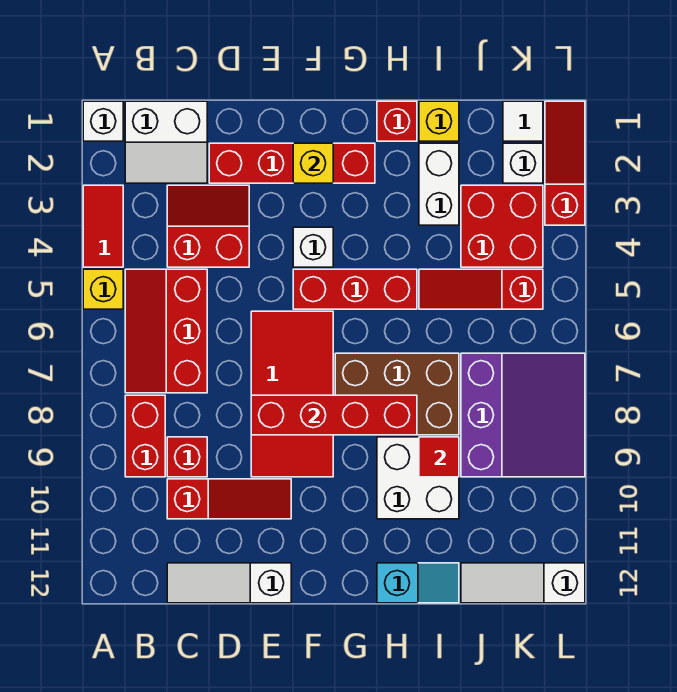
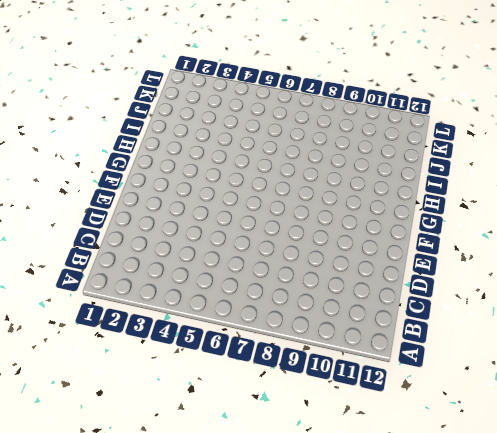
none -> white brick A1 level 1
none -> red tile A3:A4 level 1
none -> yellow brick A5 level 1
none -> white slope B1:C2 level 1 top 1

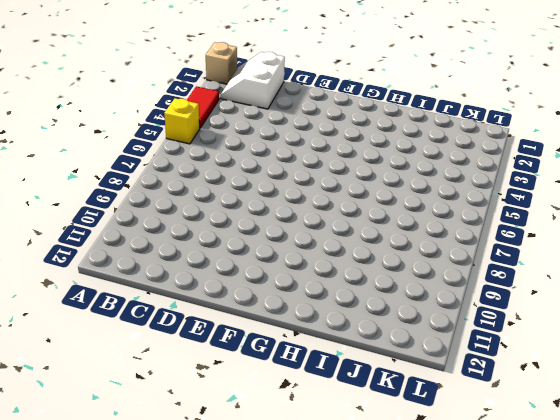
tan brick A1 level 1 -> white brick A1 level 1
white slope B1:C2 level 1 top C -> white slope B1:C2 level 1 top 1
none -> red slope B5:C7 level 1 top C
none -> red brick B8:B9 level 1
none -> red slope C3:D4 level 1 top 4
none -> red brick C9 level 1

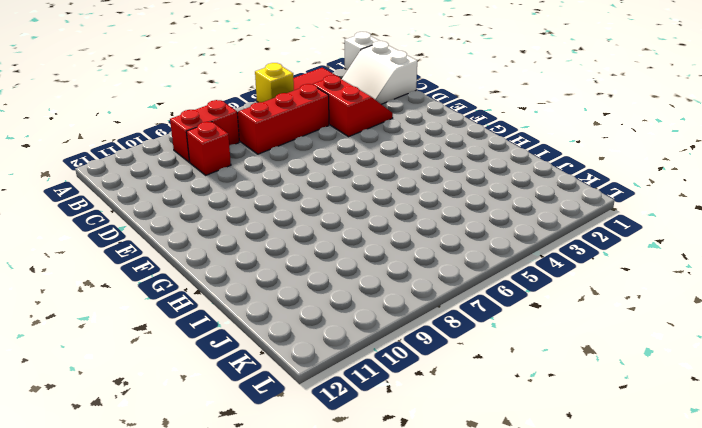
none -> red slope C10:E10 level 1 top C
none -> white slope C12:E12 level 1 top E
none -> red brick D2:G2 level 1
none -> red tile E6:F9 level 1

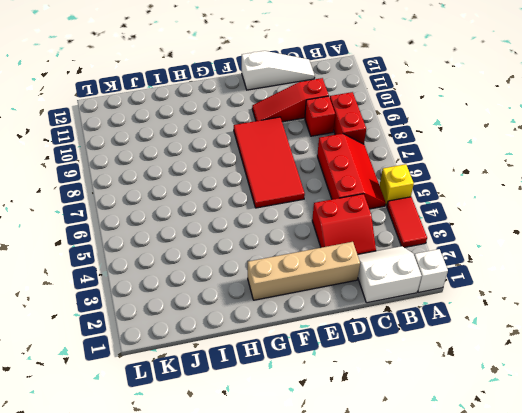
tan brick D2:G2 level 1 -> red brick D2:G2 level 1
none -> white brick F4 level 1
none -> red brick F5:H5 level 1
none -> brown brick G7:I8 level 1
none -> red brick H1 level 1

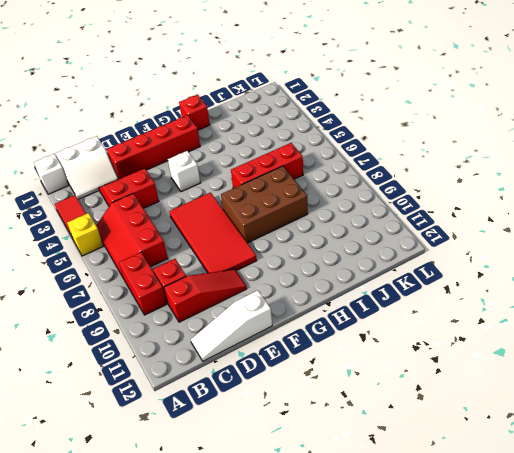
red brick H6:J6 level 1 -> red brick F5:H5 level 1
none -> white brick H9:I10 level 1
none -> cyan slope H12:I12 level 1 top H
none -> yellow brick I1 level 1
none -> white brick I2:I3 level 1

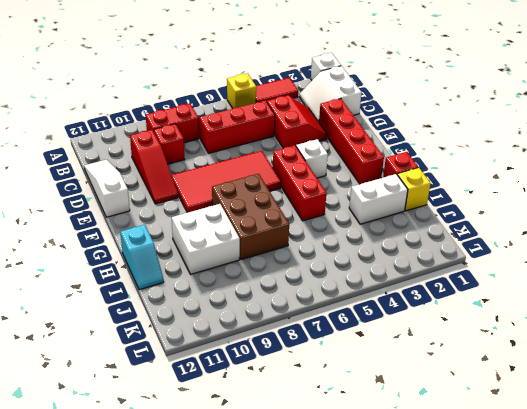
none -> red slope I5:K5 level 1 top K
none -> red brick J3:K4 level 1
none -> purple slope J7:L9 level 1 top J
none -> white slope J12:L12 level 1 top L

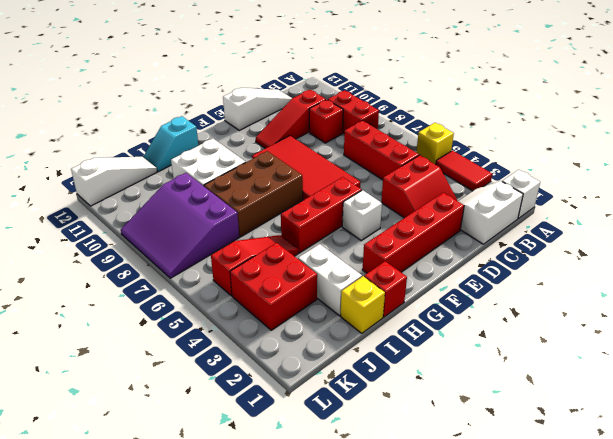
none -> white tile K1 level 1
none -> white brick K2 level 1
none -> red slope L1:L3 level 1 top 3
none -> red brick E8:H8 level 2

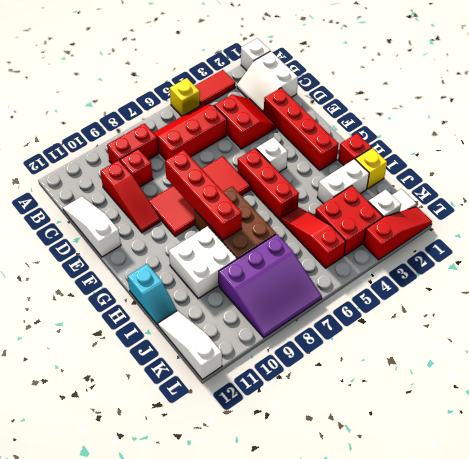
none -> yellow brick F2 level 2
none -> red tile I9 level 2

